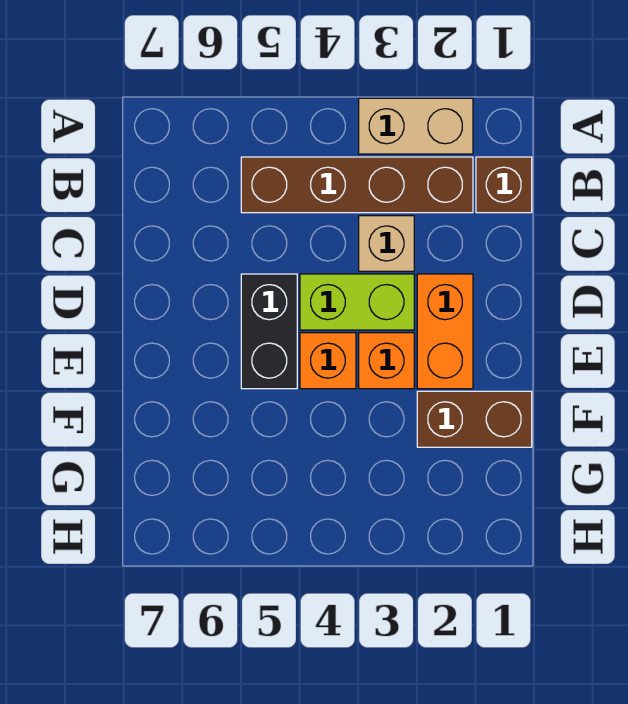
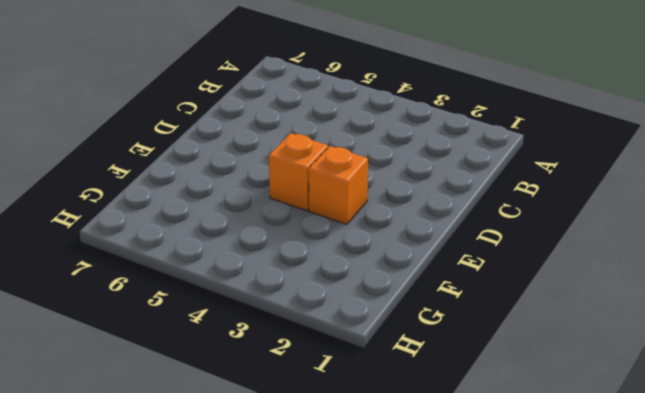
none -> tan brick A2:A3 level 1
none -> brown brick B1 level 1

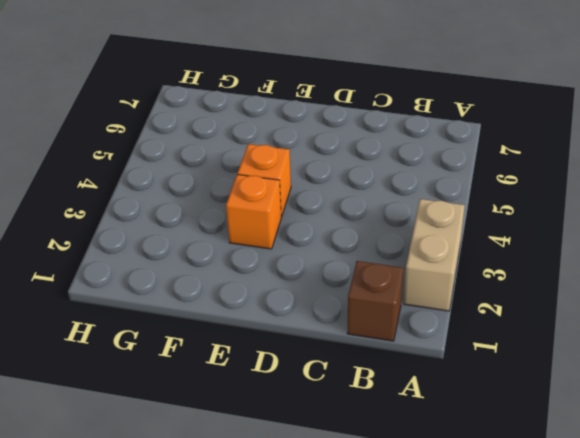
none -> brown brick B2:B5 level 1
none -> tan brick C3 level 1

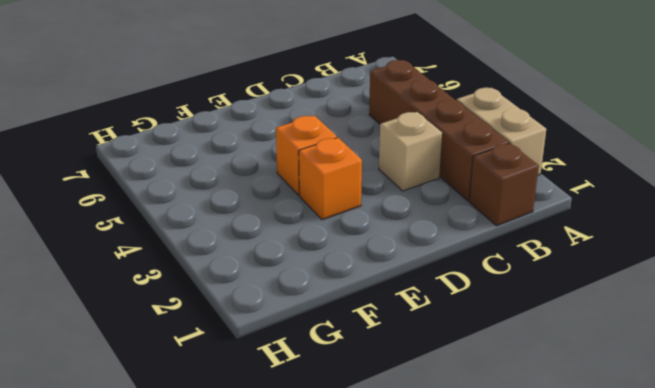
none -> orange brick D2:E2 level 1
none -> lime brick D3:D4 level 1

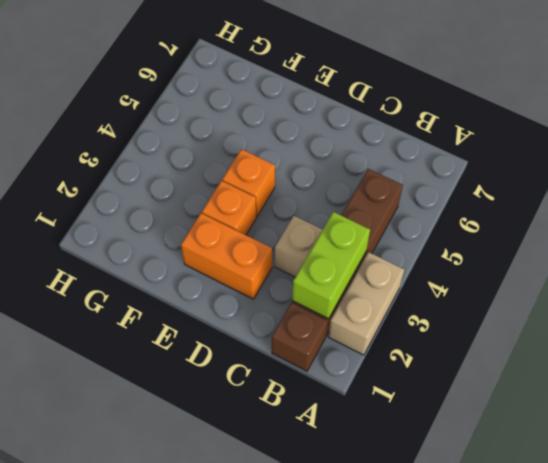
lime brick B2:B3 level 2 -> lime brick D3:D4 level 1
none -> black brick D5:E5 level 1
none -> brown brick F1:F2 level 1

